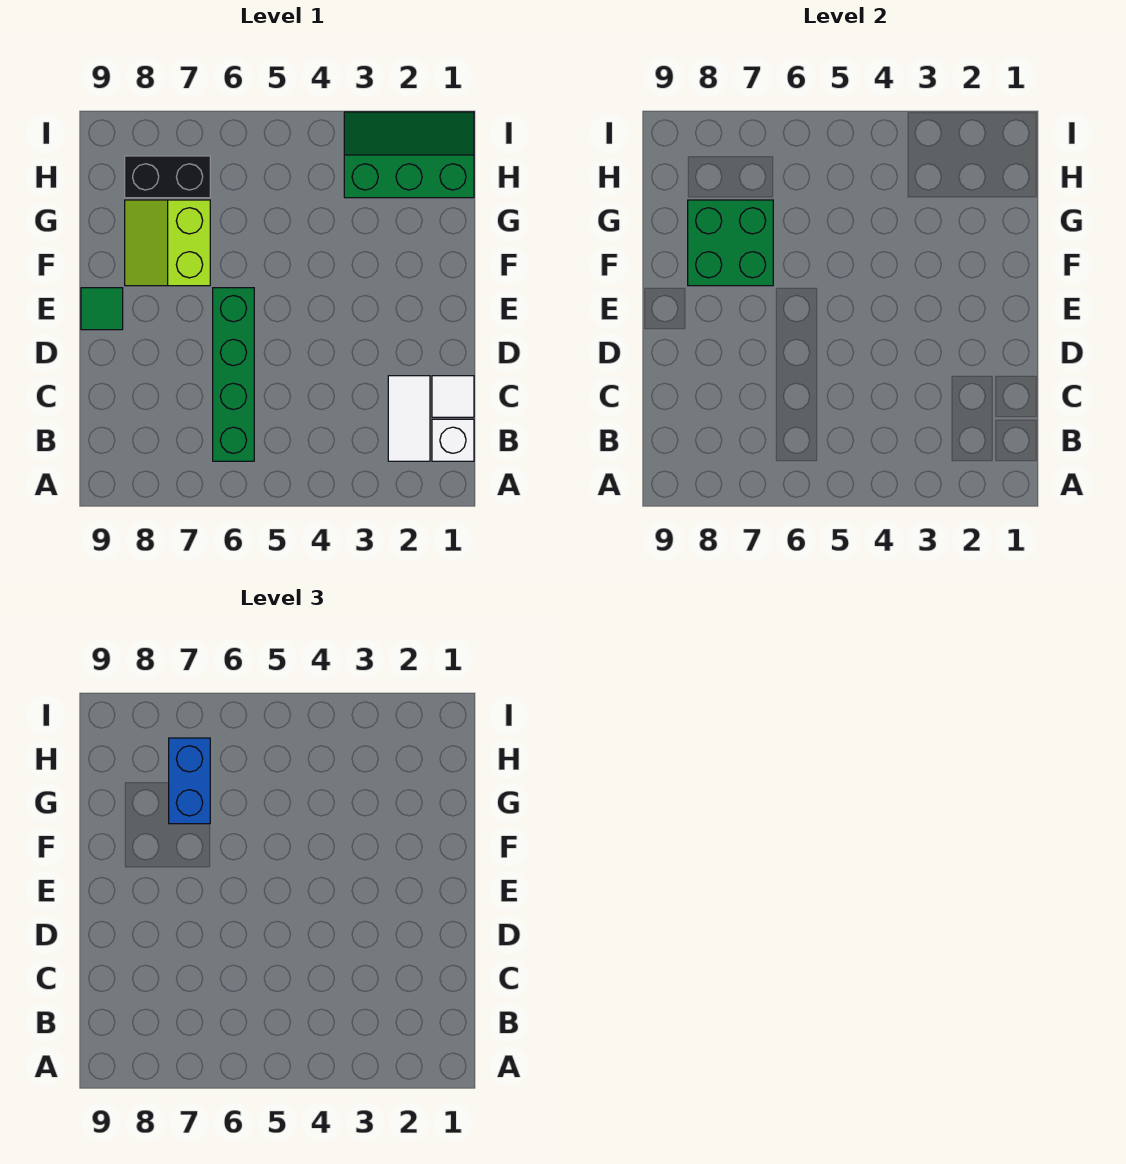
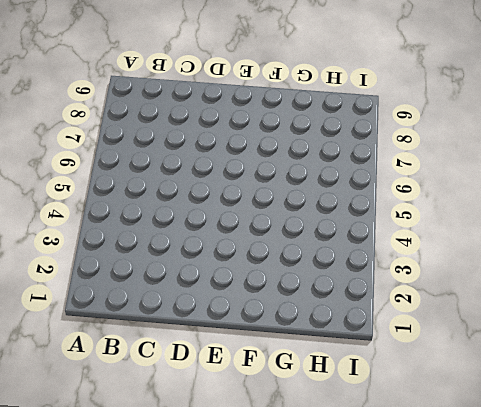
none -> white brick B1 level 1
none -> white tile B2:C2 level 1

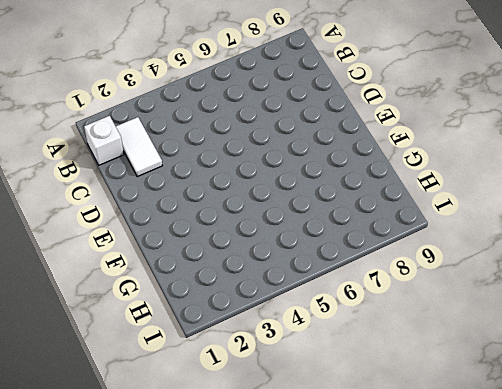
none -> green brick B6:E6 level 1
none -> white tile C1 level 1

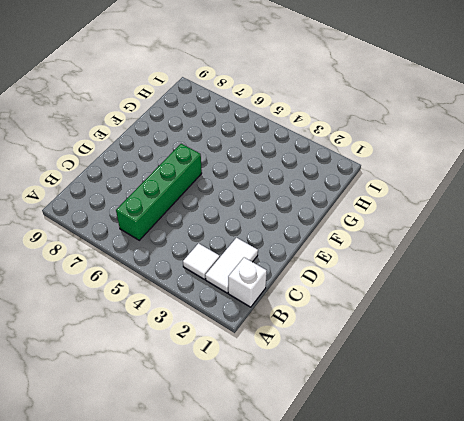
white tile B3 level 1 -> white tile C1 level 1
none -> green tile E9 level 1
none -> lime slope F7:G8 level 1 top 7

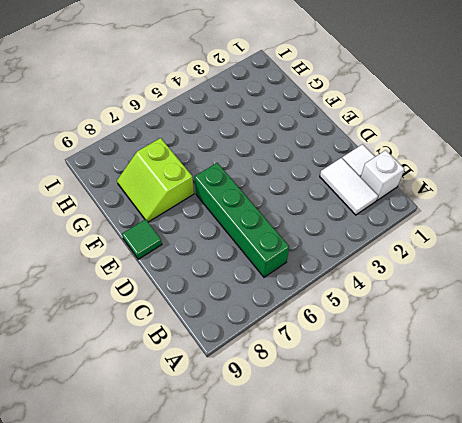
none -> green slope H1:I3 level 1 top H
none -> black brick H7:H8 level 1

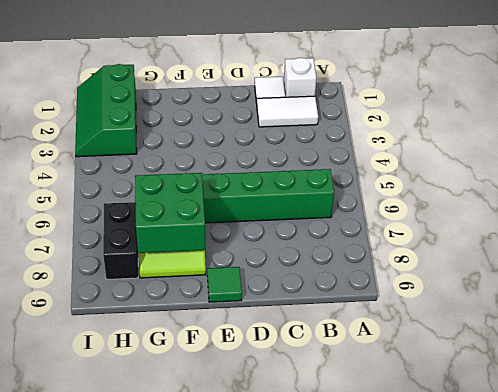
none -> blue brick G7:H7 level 3

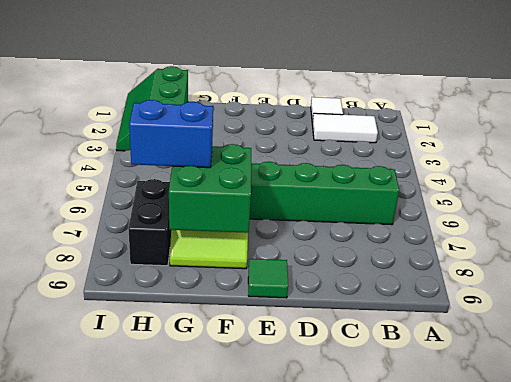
none -> white brick B1 level 1

